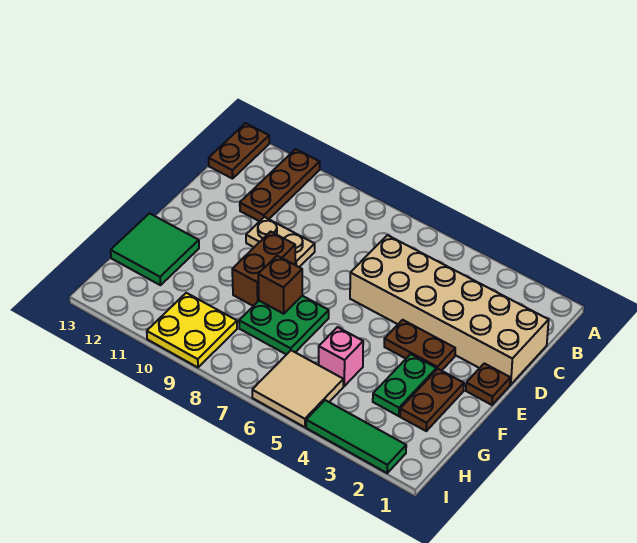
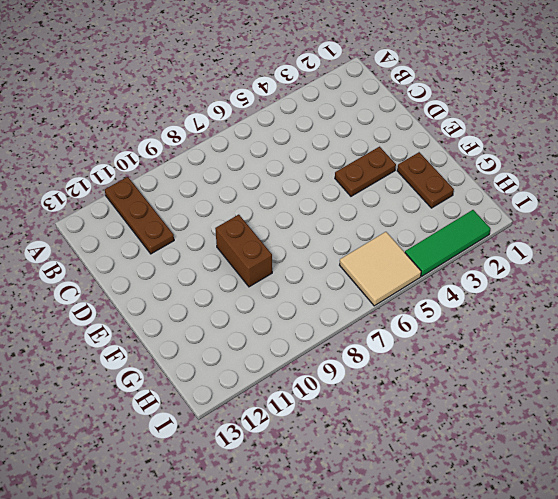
none -> brown plate A13:B13 level 1
none -> tan brick C1:D6 level 1
none -> tan plate D9:D10 level 1

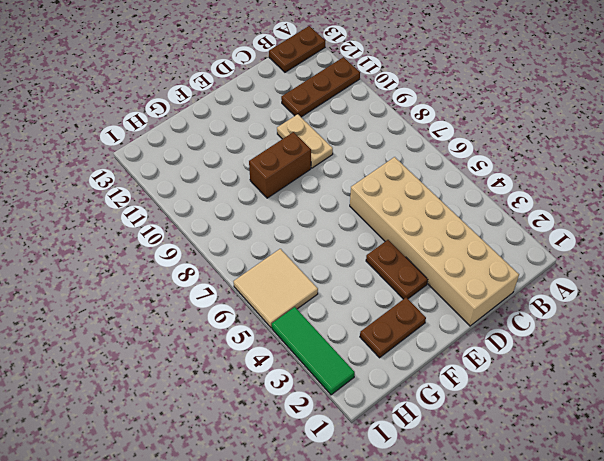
none -> brown plate E1 level 1
none -> green plate F3:G3 level 1
none -> green plate F7:G8 level 1

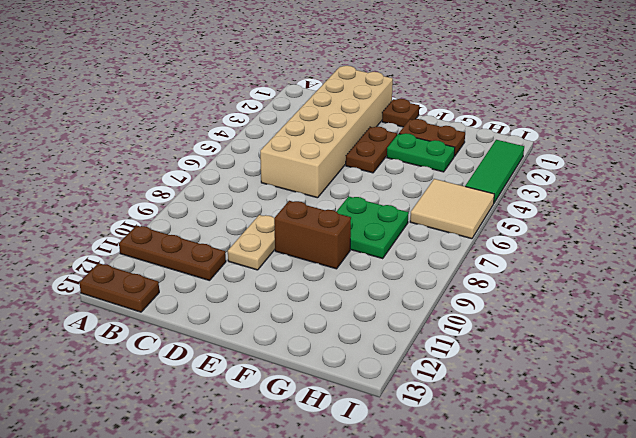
none -> green tile F12:G13 level 1
none -> pink brick G5 level 1
none -> yellow plate H9:I10 level 1

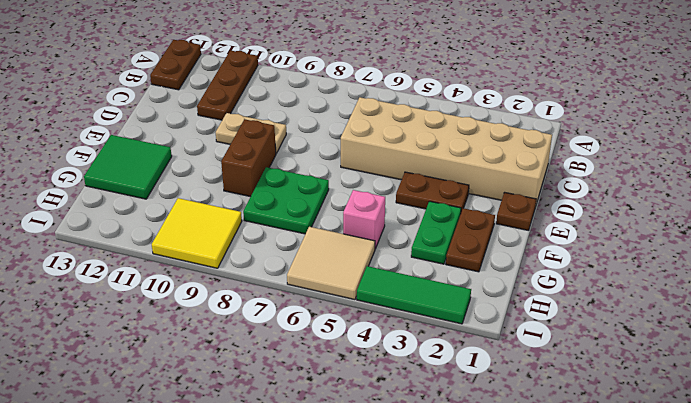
yellow tile H9:I10 level 1 -> yellow plate H9:I10 level 1
none -> brown brick F8 level 2

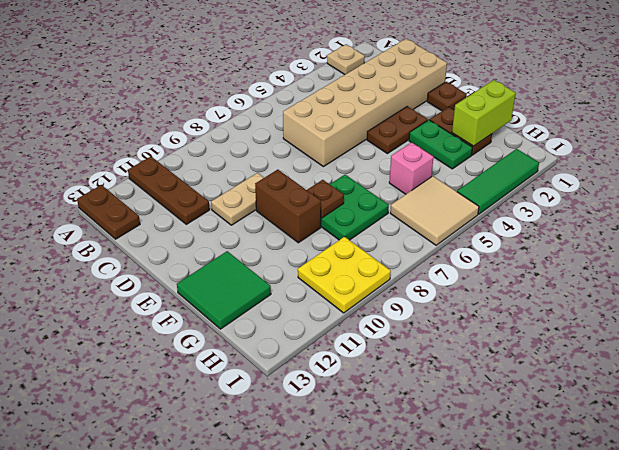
tan plate A2 level 1 -> none
brown plate F8 level 2 -> brown brick F8 level 2
lime brick G1:G2 level 2 -> none

